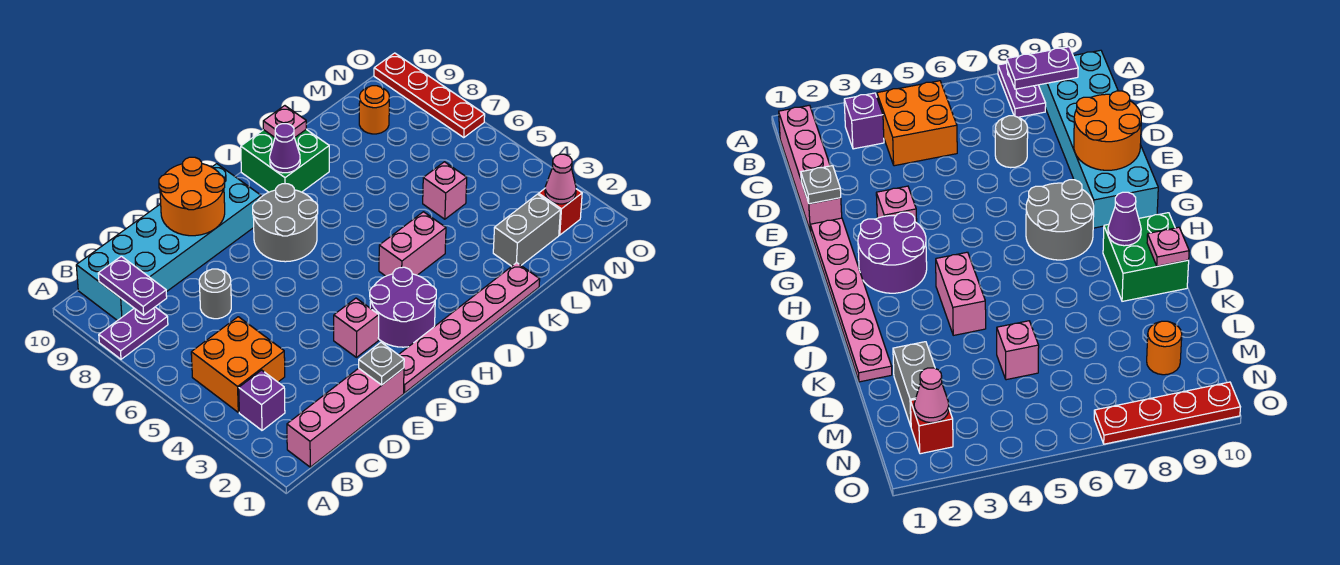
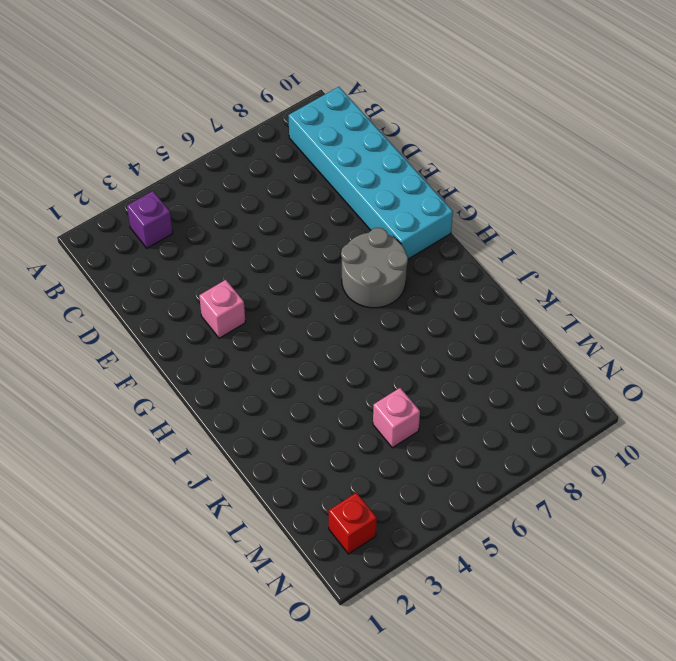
none -> purple plate A8:B8 level 1
none -> pink brick B1:E1 level 1
none -> orange brick B4:C5 level 1

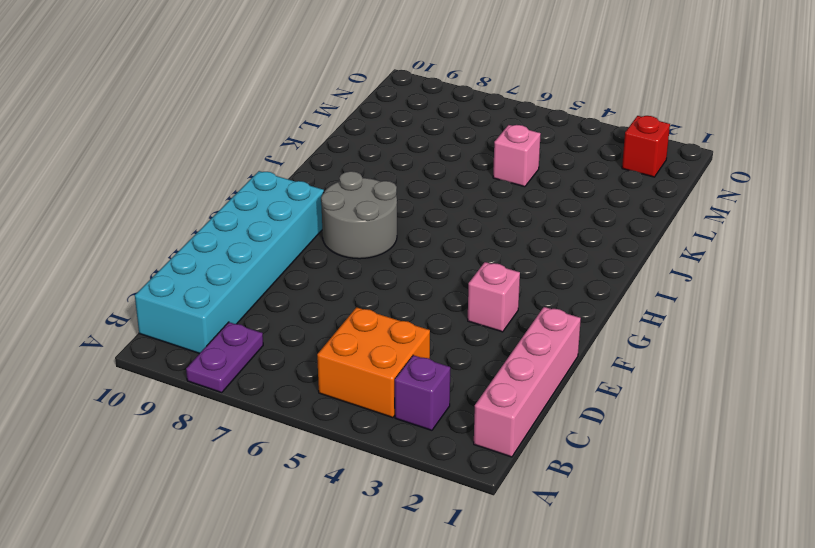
none -> grey round brick D7 level 1
none -> pink plate F1:K1 level 1
none -> purple round brick G2:H3 level 1

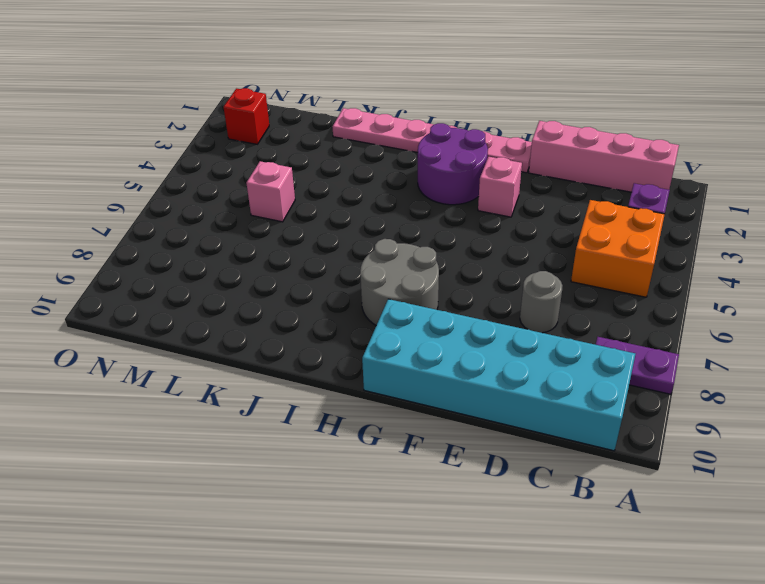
none -> pink brick I4:J4 level 1
none -> green brick I9:J10 level 1
none -> grey brick L2:M2 level 1

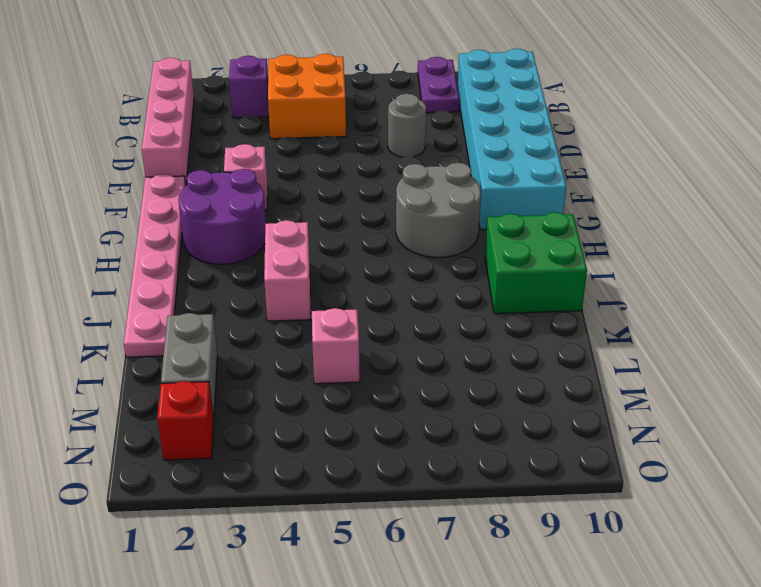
none -> orange round brick M9 level 1
none -> red plate O7:O10 level 1
none -> purple plate B8:B9 level 2

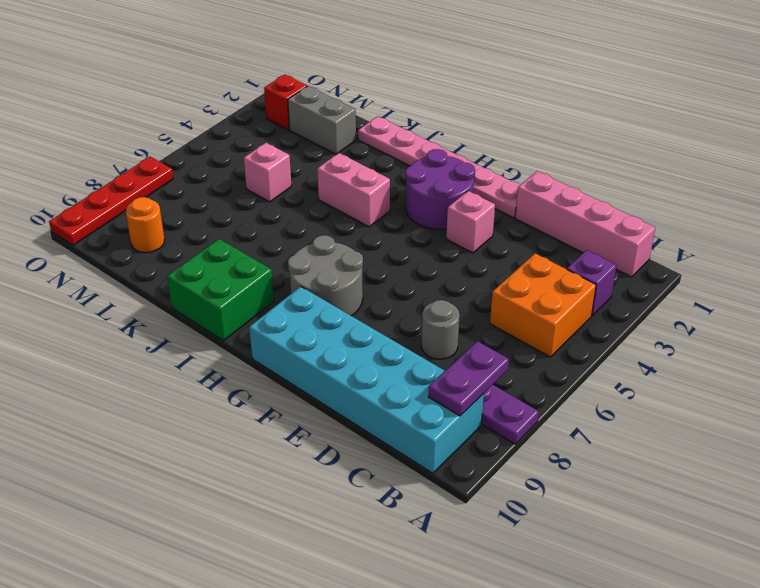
none -> grey plate E1 level 2
none -> orange round brick E9:F10 level 2
none -> purple cone I9 level 2

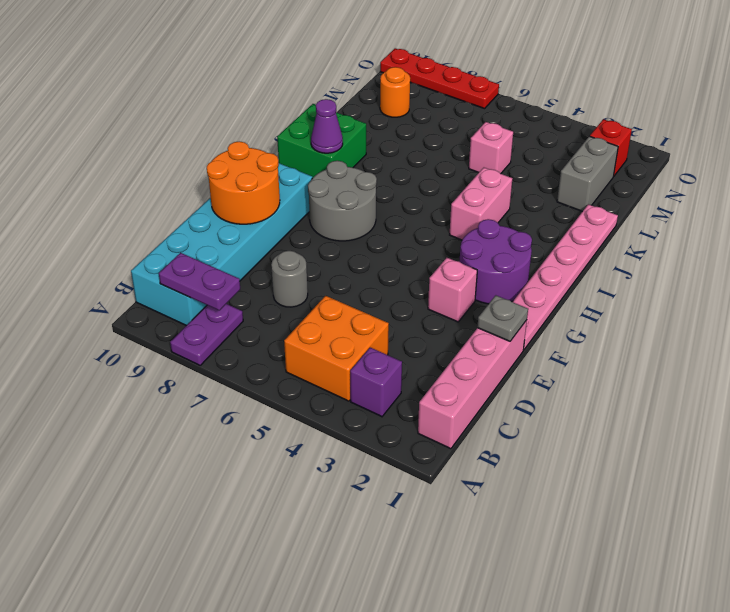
none -> pink plate J10 level 2
none -> pink cone N2 level 2

